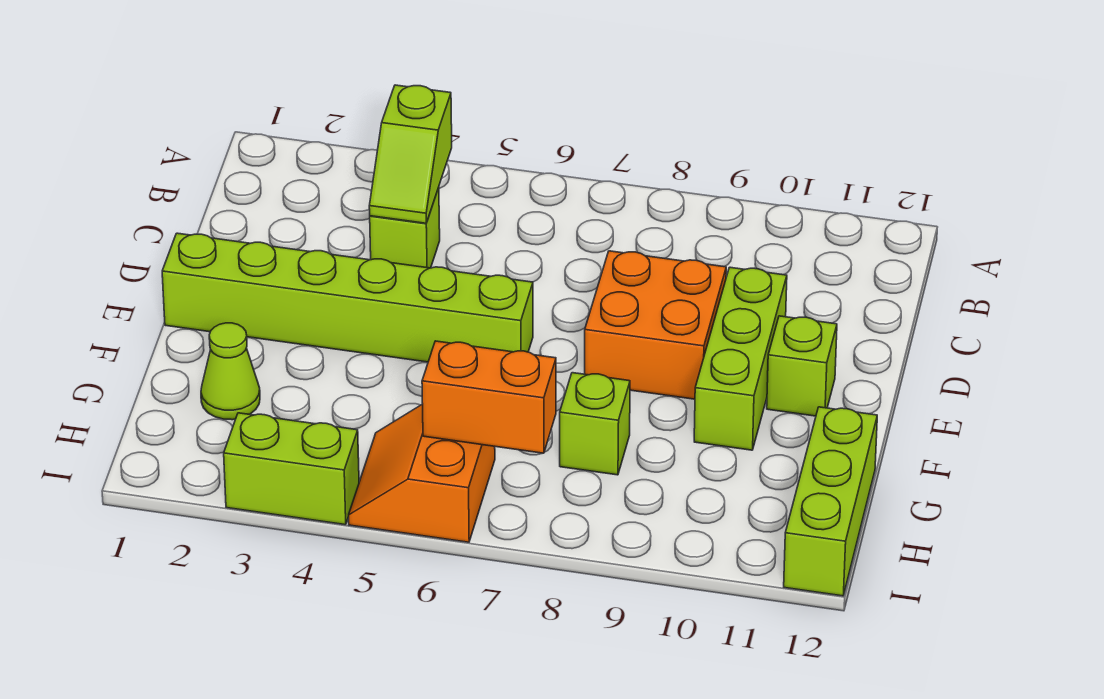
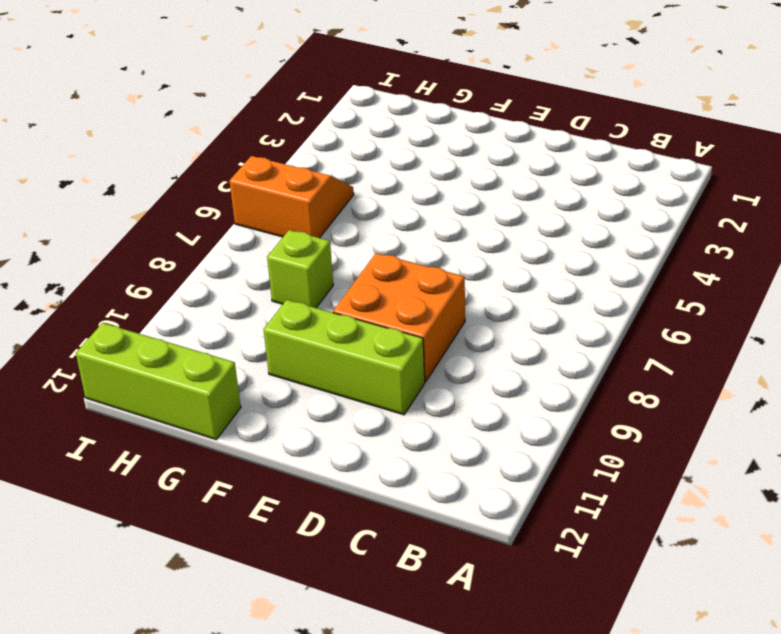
none -> lime brick C4 level 1
none -> lime brick E1:E6 level 1
none -> lime brick E11 level 1

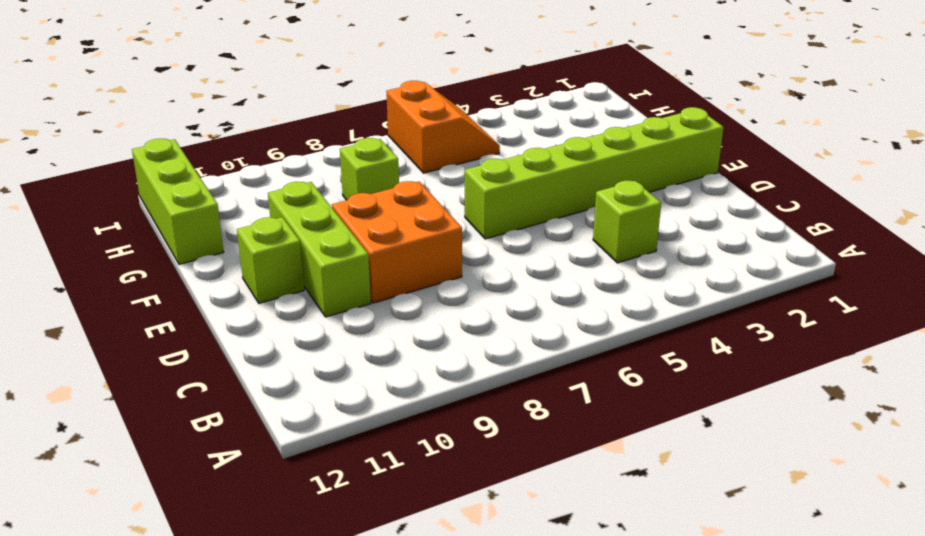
none -> lime cone G2 level 1
none -> lime brick I3:I4 level 1
none -> lime slope B4:C4 level 2 top B

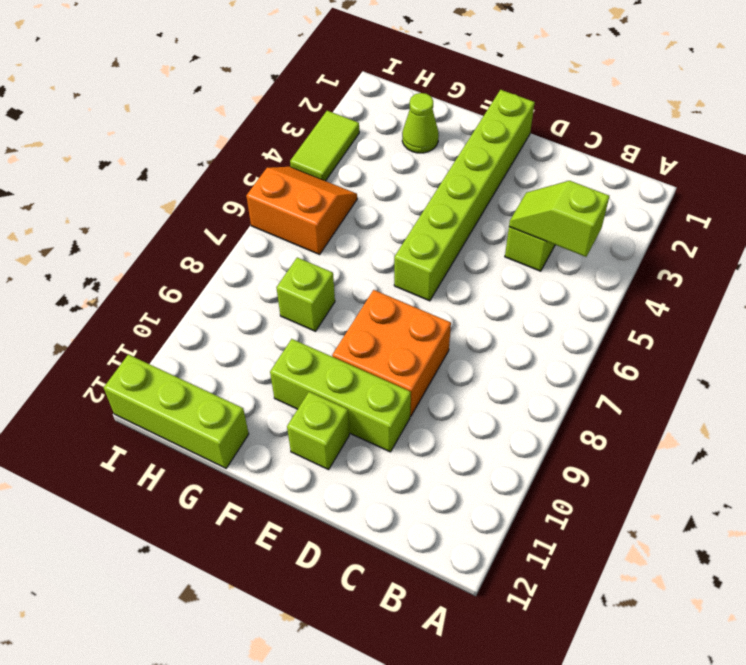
lime tile I3:I4 level 1 -> lime brick I3:I4 level 1
none -> orange brick H6:H7 level 2

